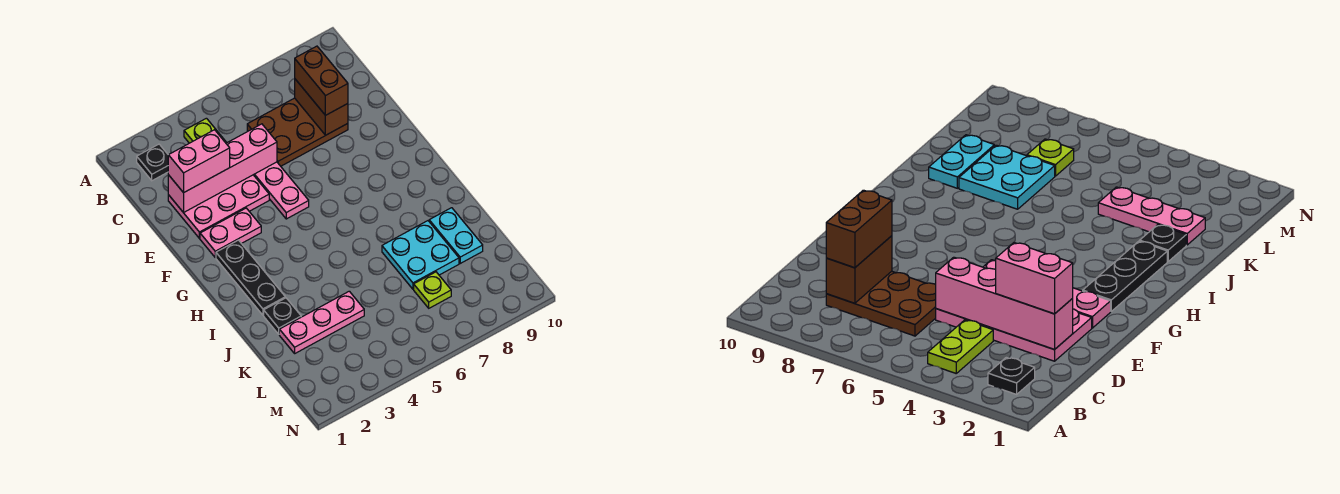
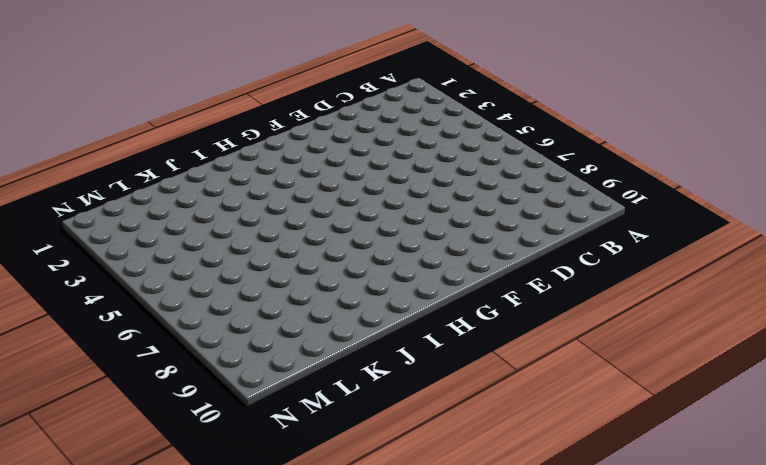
none -> black plate B2 level 1
none -> lime plate B4:C4 level 1
none -> brown plate C6:D8 level 1

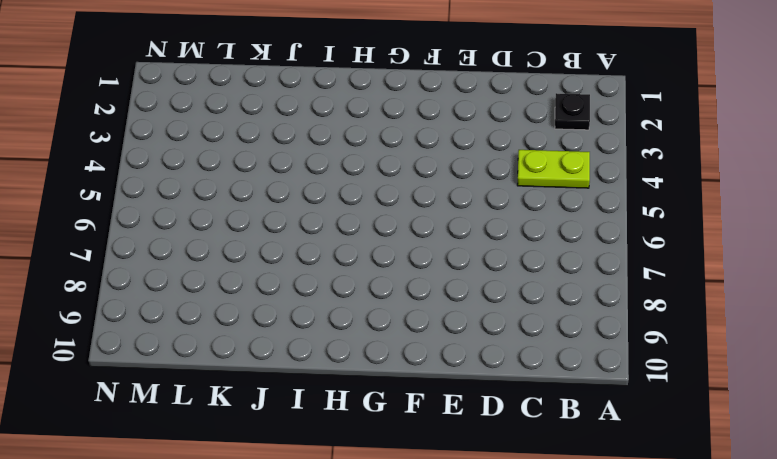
none -> brown plate C6:D8 level 1
none -> pink plate D2:E4 level 1
none -> pink plate D5:F5 level 1

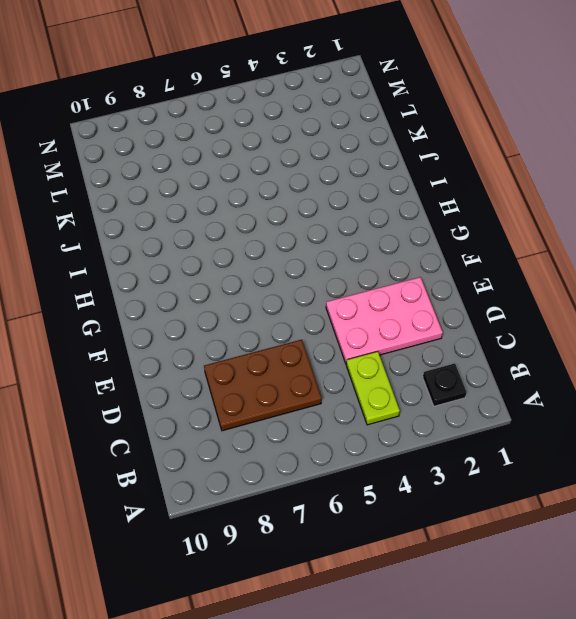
none -> pink plate D5:F5 level 1
none -> pink plate F2:F3 level 1
none -> black plate G2:I2 level 1

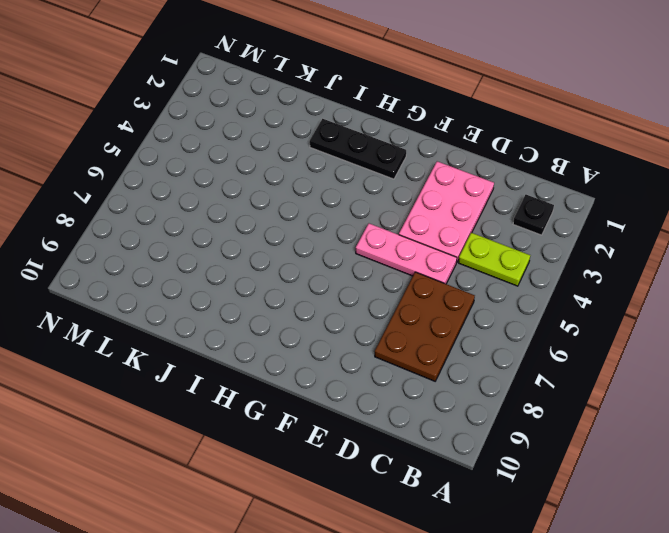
none -> pink plate F2:F3 level 1
none -> black plate J2 level 1
none -> cyan plate J7:K8 level 1

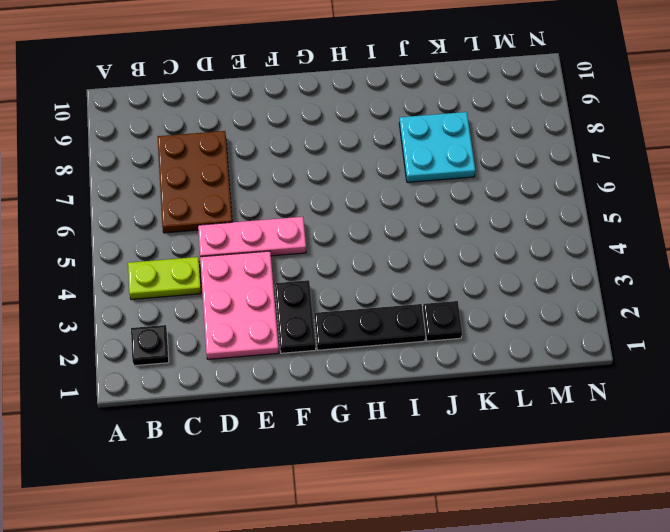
black plate F2:F3 level 1 -> pink plate F2:F3 level 1
none -> cyan plate J9:K9 level 1
none -> pink plate K2:K4 level 1
none -> lime plate L7 level 1

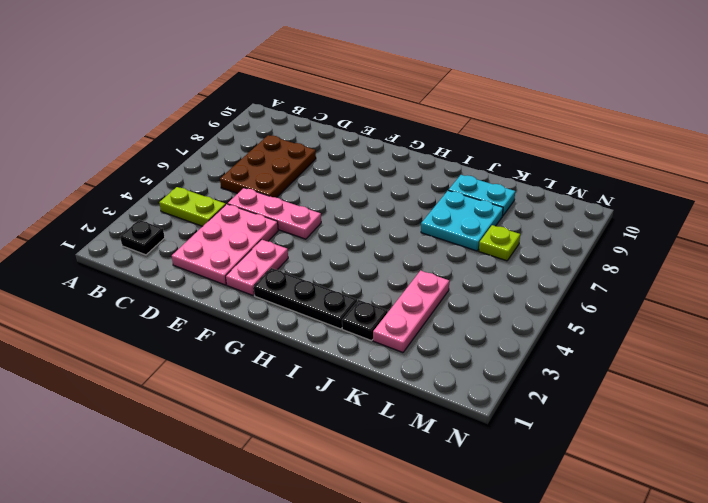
none -> brown brick C8:D8 level 2
none -> pink brick D2:D5 level 2
none -> brown brick C8:D8 level 3

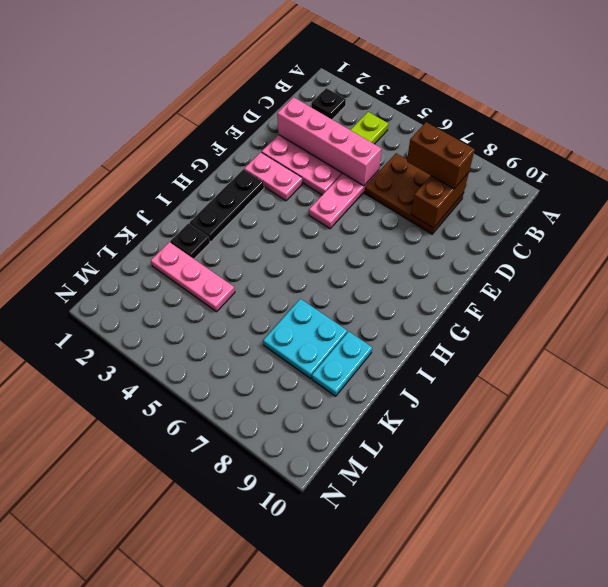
brown brick C7:C8 level 3 -> brown brick C8:D8 level 3
none -> lime plate L7 level 1
none -> pink brick D2:D3 level 3

